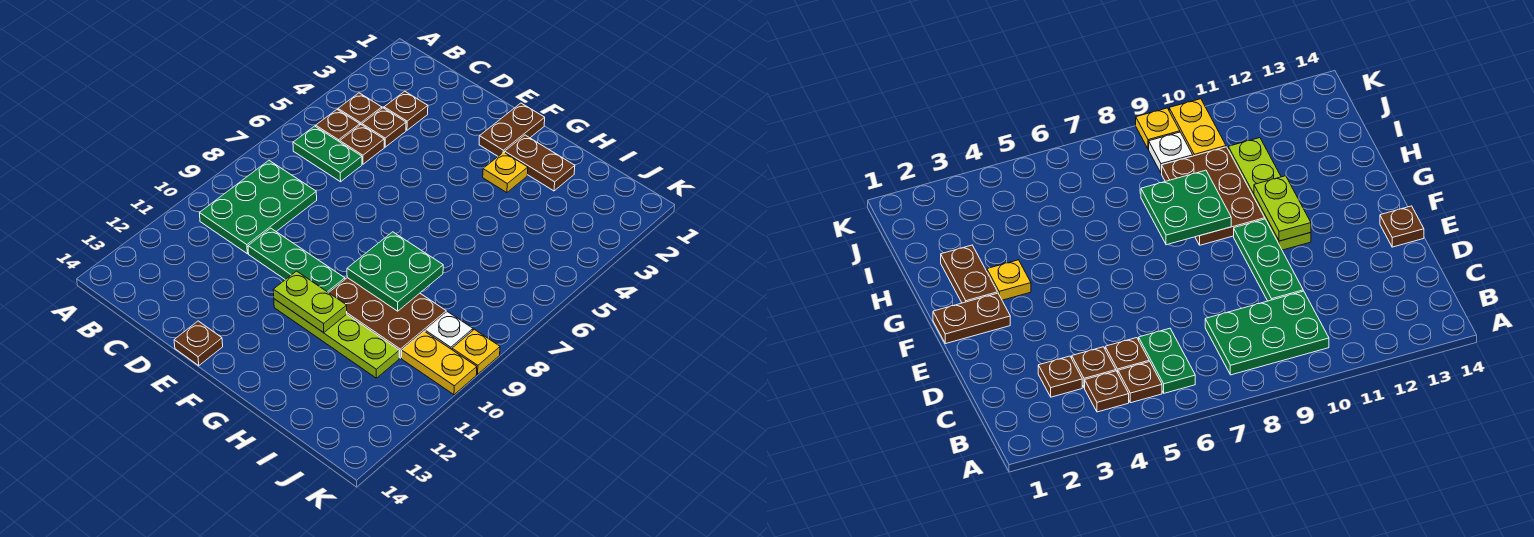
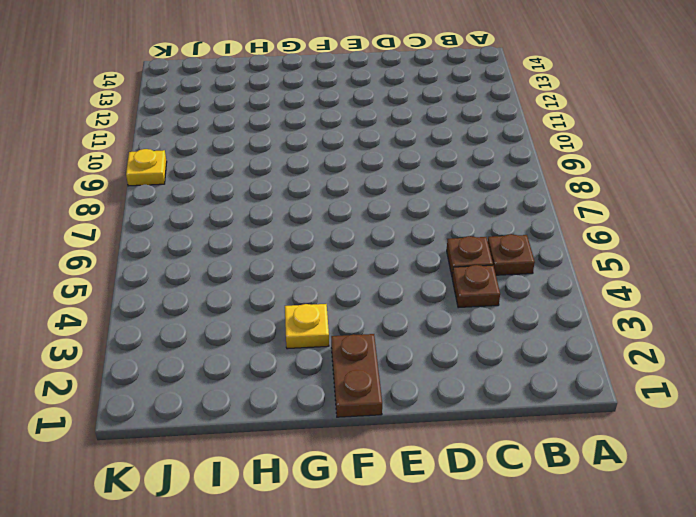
none -> brown plate B4 level 1
none -> green plate B6:C6 level 1
none -> green plate B8:C10 level 1

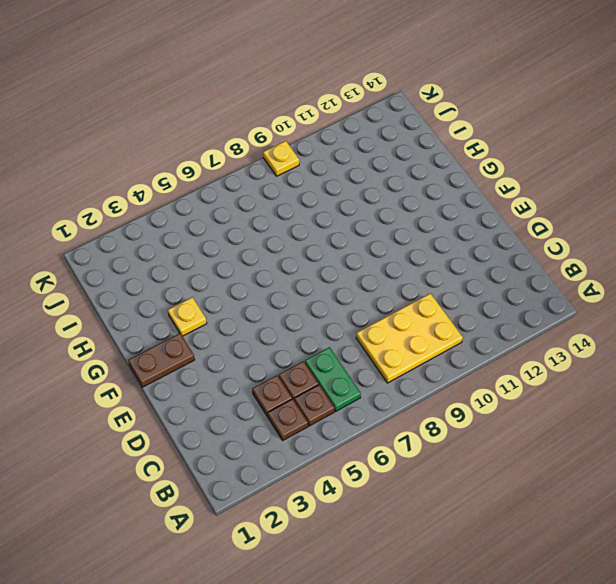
yellow plate B8:C10 level 1 -> green plate B8:C10 level 1
none -> brown plate C3 level 1
none -> green plate D10:F10 level 1
none -> brown plate E14 level 1

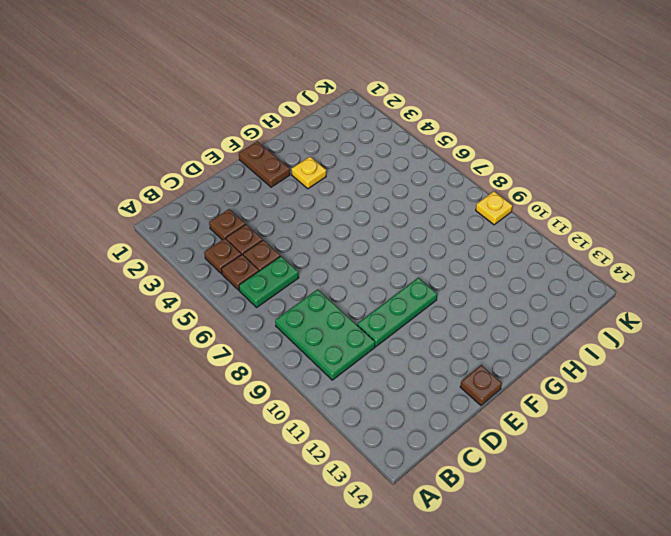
none -> lime plate F11:I11 level 1
none -> brown plate G2:H2 level 1
none -> brown plate G9:I10 level 1

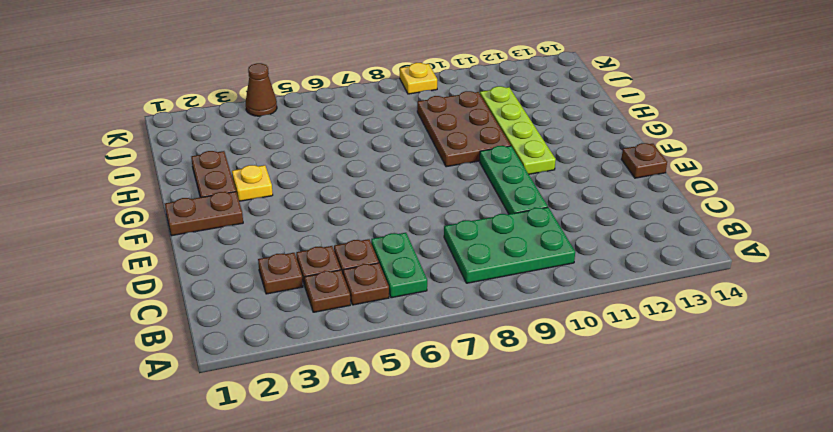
brown cone K4 level 1 -> none
none -> white plate J9 level 1
none -> yellow plate J10:K10 level 1
none -> lime plate F11:G11 level 2

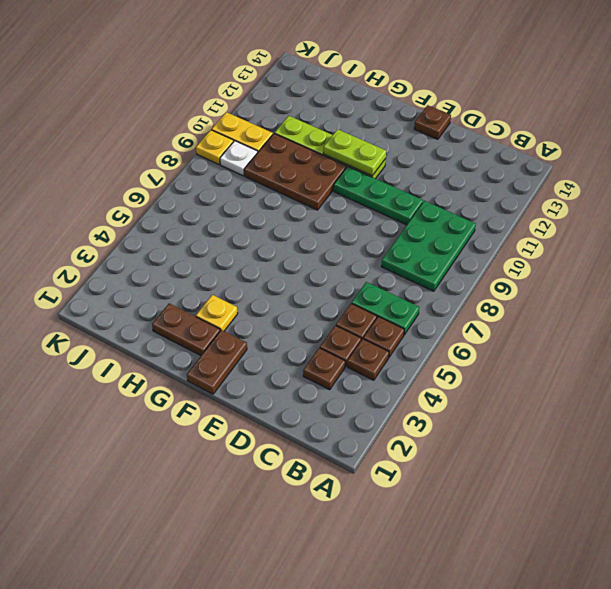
none -> green plate G8:H9 level 2

